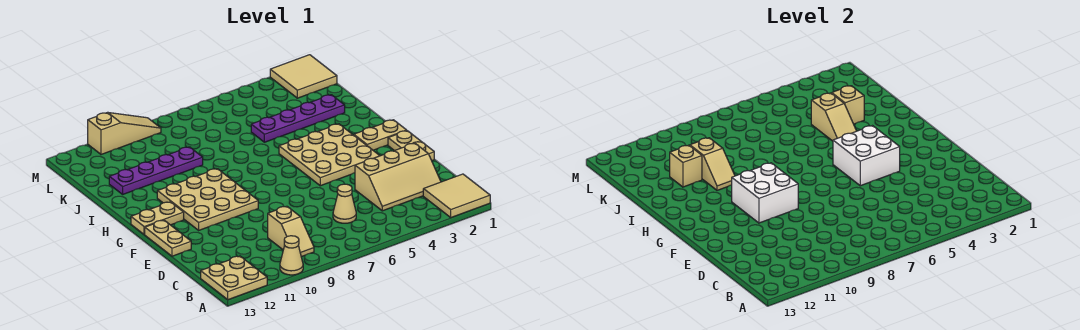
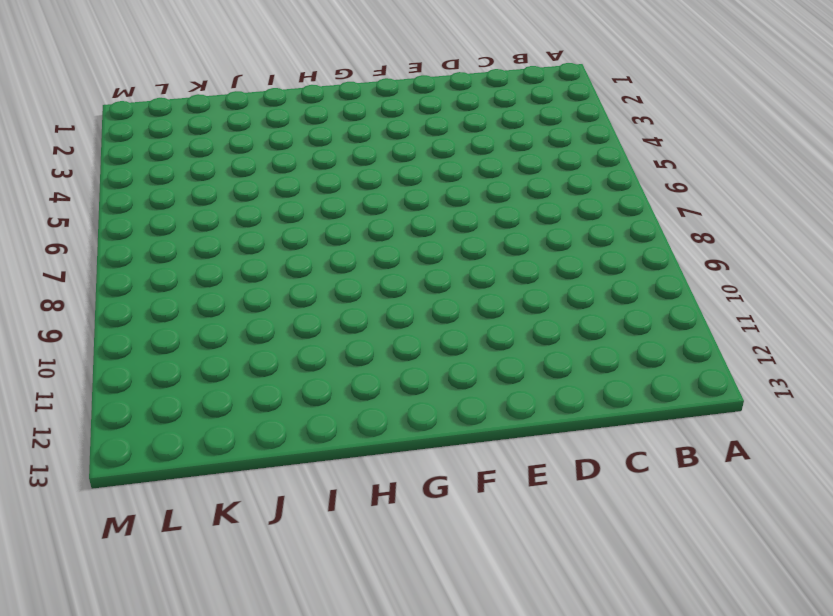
none -> tan tile A1:B2 level 1
none -> tan cone A10 level 1
none -> tan plate A12:B13 level 1

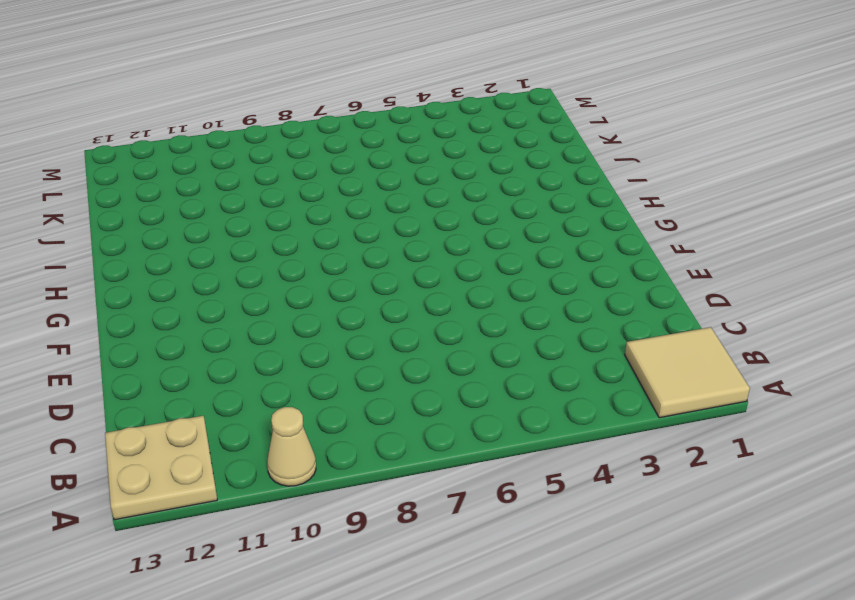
none -> tan slope B9:C9 level 1 top C
none -> tan slope C2:D4 level 1 top D
none -> tan cone C6 level 1

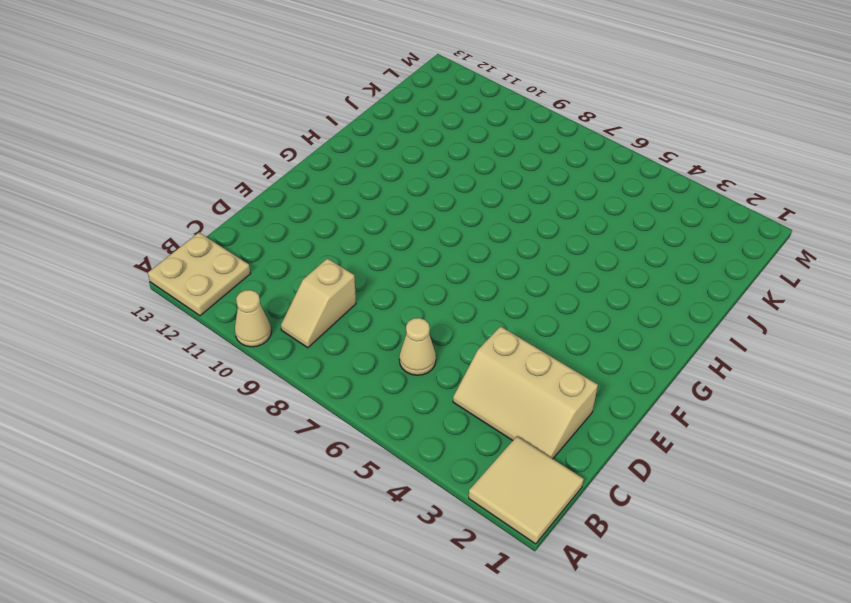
none -> tan plate E1:F1 level 1
none -> tan plate E13:F13 level 1
none -> tan plate F3:H5 level 1

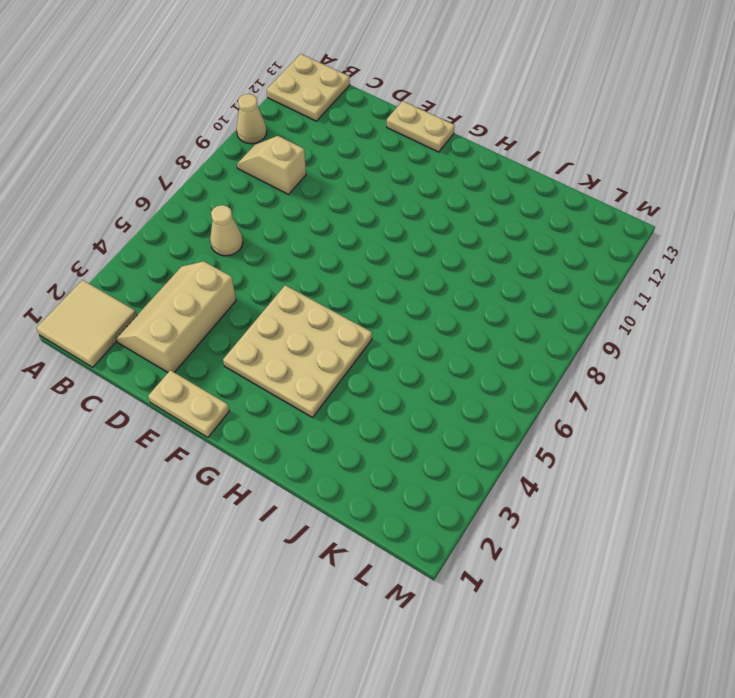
none -> tan plate F9:H11 level 1
none -> tan plate G1:G2 level 1
none -> tan plate G12:G13 level 1

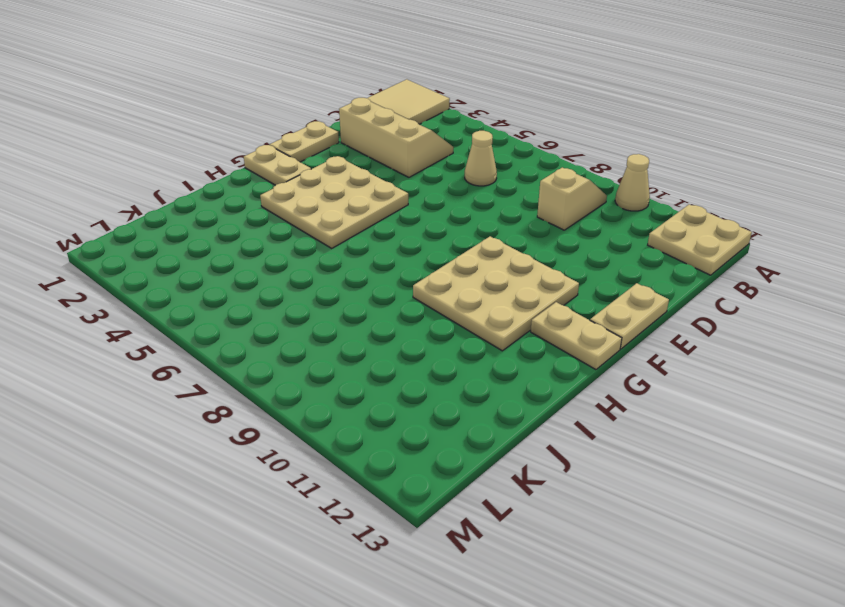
none -> purple plate J2:J5 level 1
none -> purple plate J9:J12 level 1
none -> tan tile L1:M2 level 1

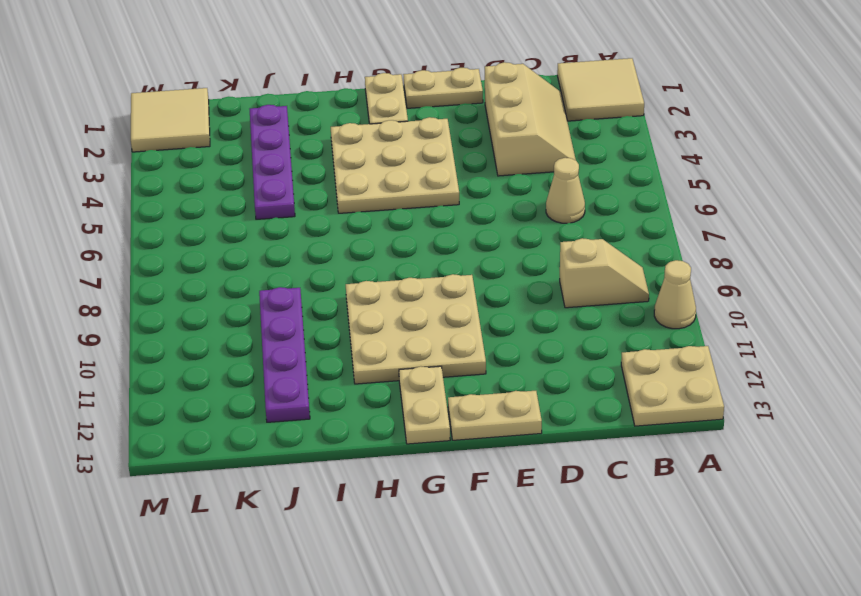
none -> tan slope M9:M11 level 1 top 11
none -> white brick F4:G5 level 2
none -> white brick F9:G10 level 2

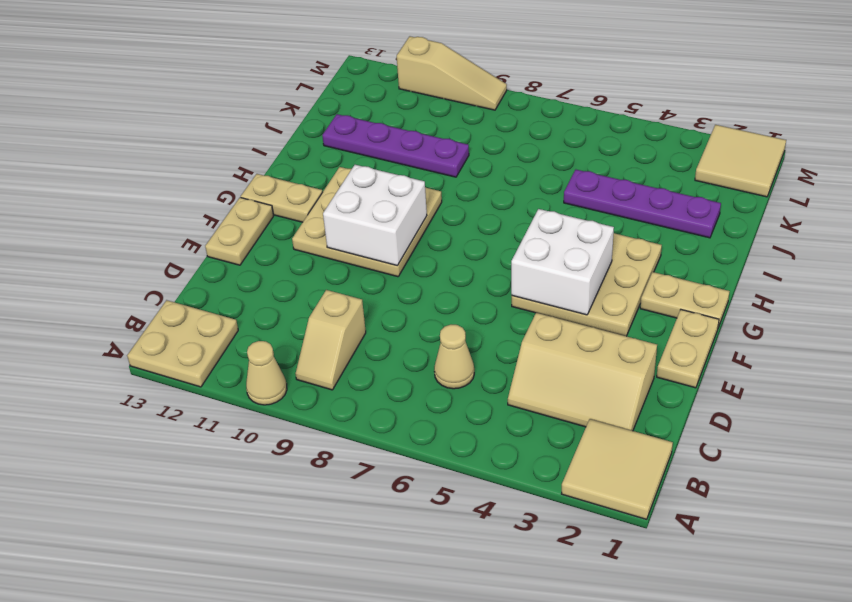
none -> tan slope I4:J4 level 2 top J
none -> tan slope I10:J10 level 2 top J
none -> tan brick J3 level 2

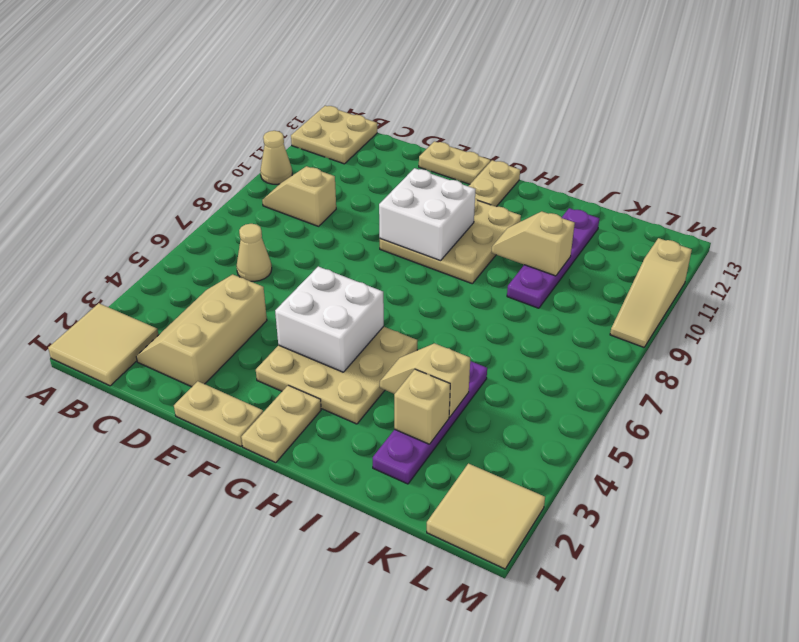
none -> tan brick J11 level 2

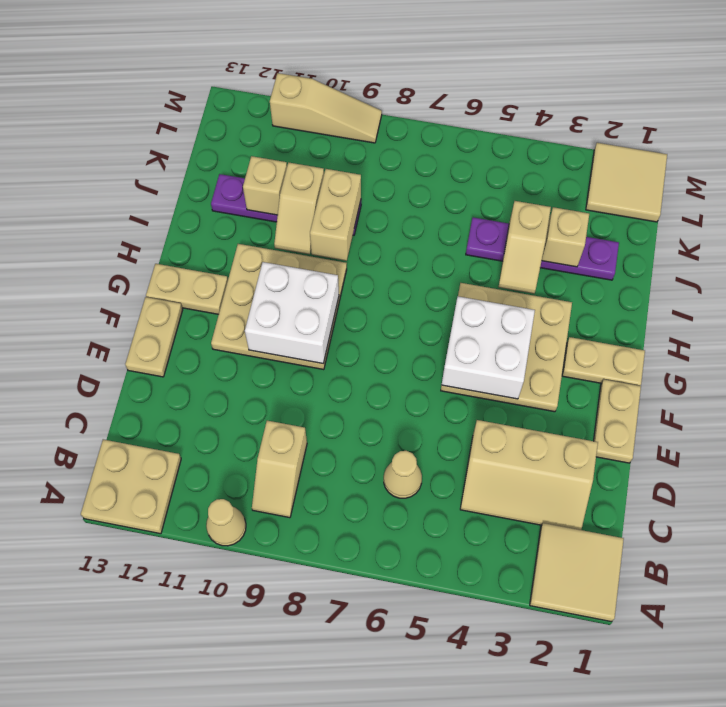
tan brick I9:J9 level 2 -> none

